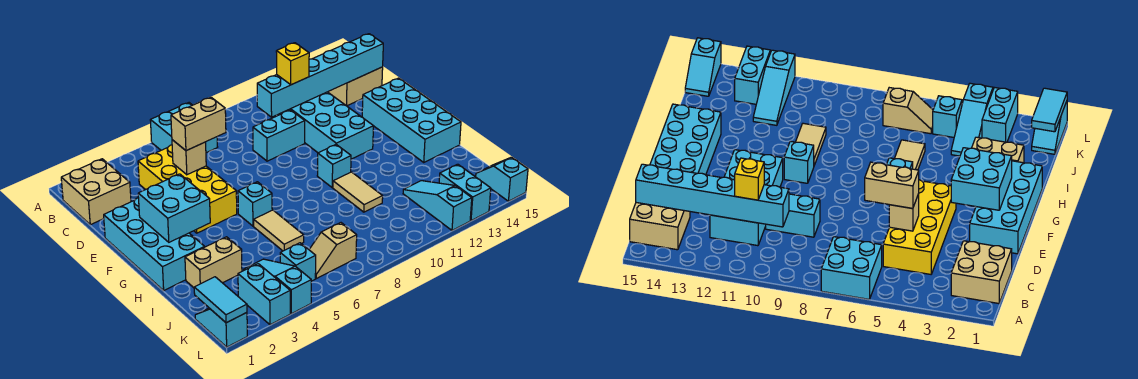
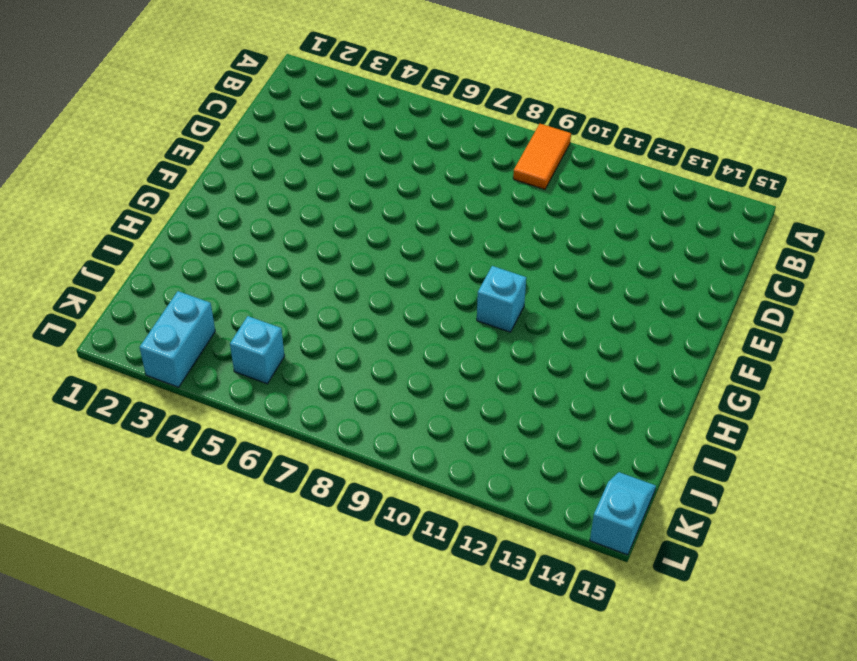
orange tile A9:B9 level 1 -> none
none -> cyan brick A6:B7 level 1
none -> tan brick B1:C2 level 1
none -> tan brick B14:C15 level 1

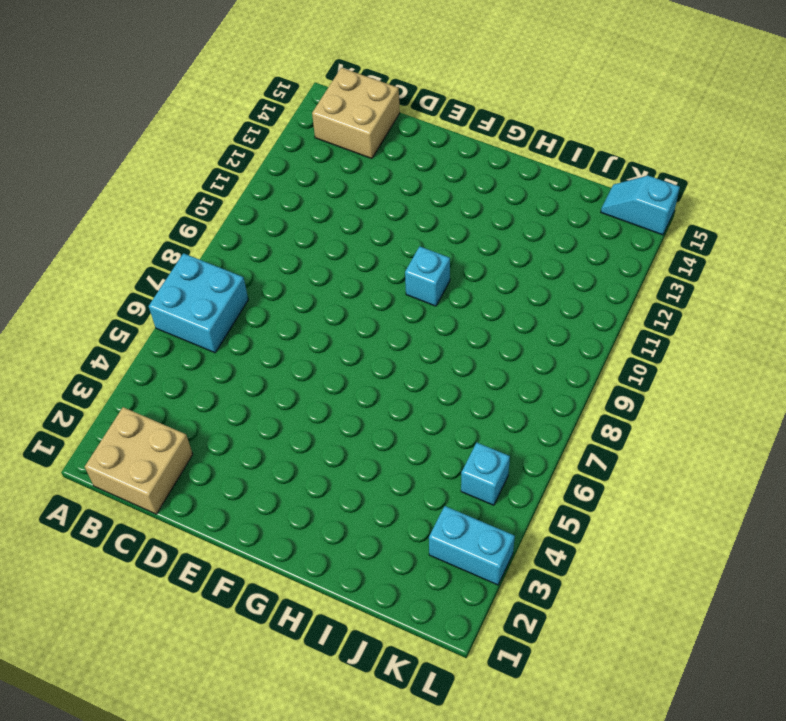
none -> yellow brick C4:F5 level 1
none -> cyan brick C11:F12 level 1
none -> cyan brick D9:D10 level 1

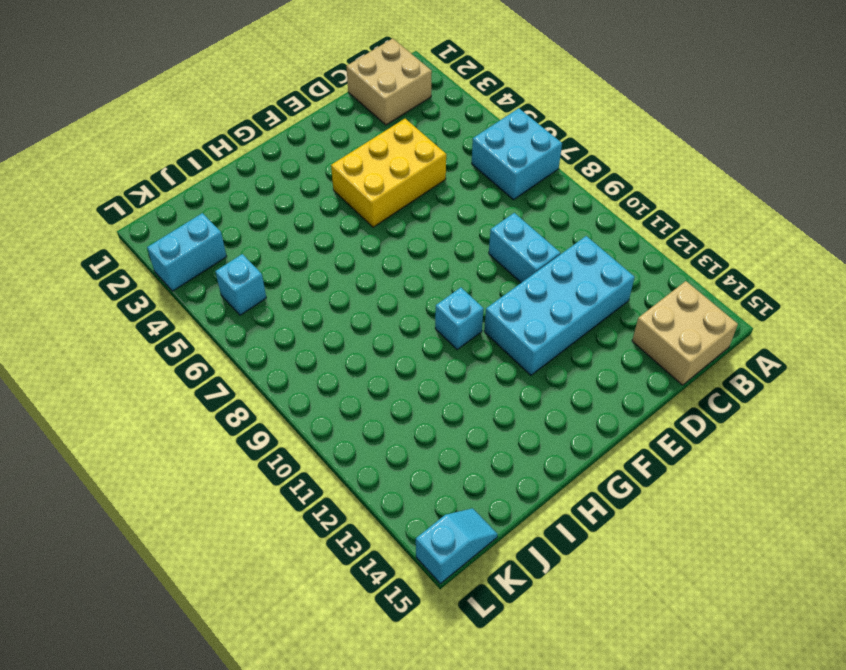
yellow brick D4:F5 level 1 -> yellow brick C4:F5 level 1
none -> cyan brick E1:H2 level 1
none -> cyan brick E14:H15 level 1
none -> cyan brick G6 level 1

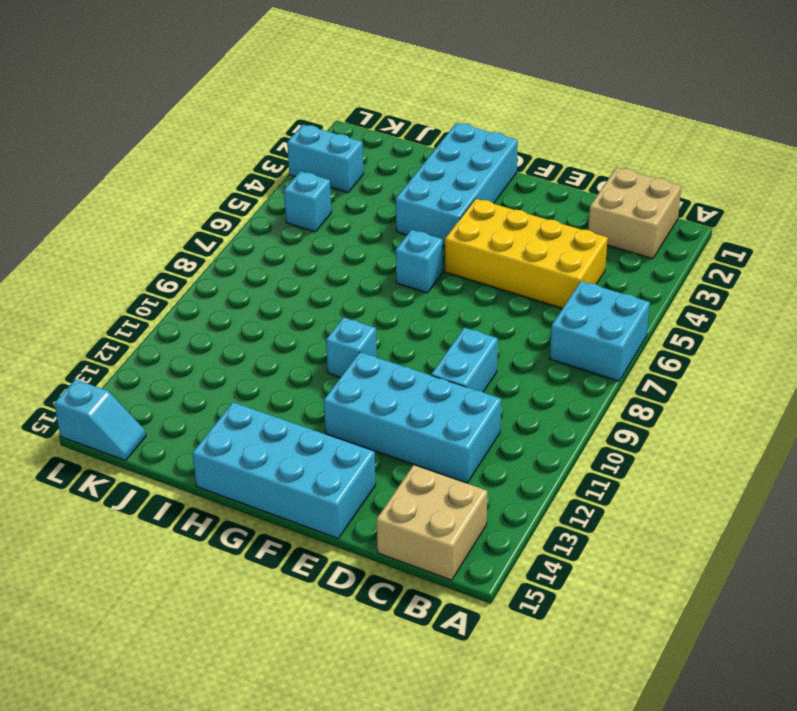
cyan brick G1:H4 level 1 -> cyan brick E1:H2 level 1
none -> tan tile H6:I6 level 1
none -> tan tile H10:I10 level 1
none -> tan brick I2:I3 level 1

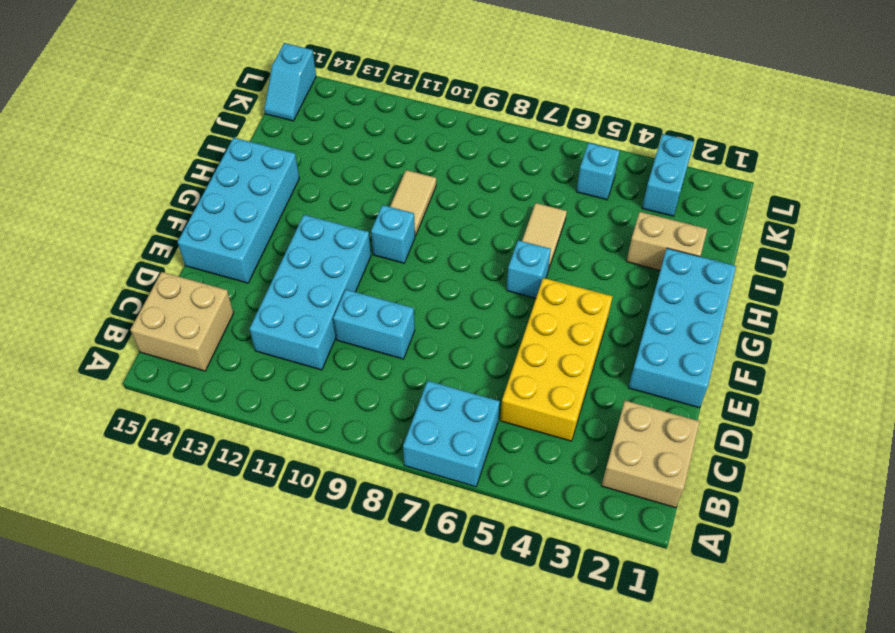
none -> cyan slope J4:L4 level 1 top L
none -> cyan slope J12:L12 level 1 top L
none -> cyan slope K1:L1 level 1 top L

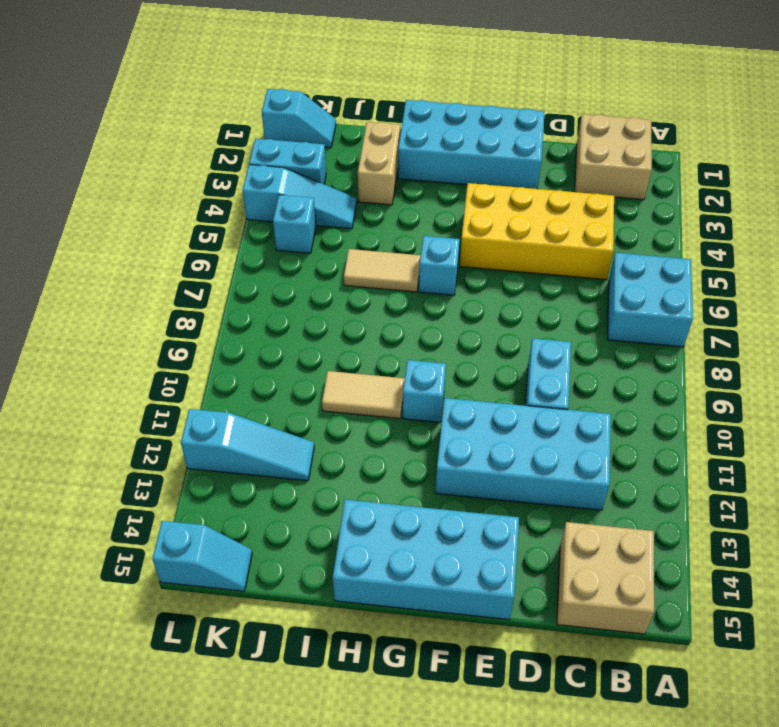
none -> tan slope K6:K7 level 1 top 7
none -> cyan brick K13:L13 level 1
none -> cyan brick C10:C15 level 2

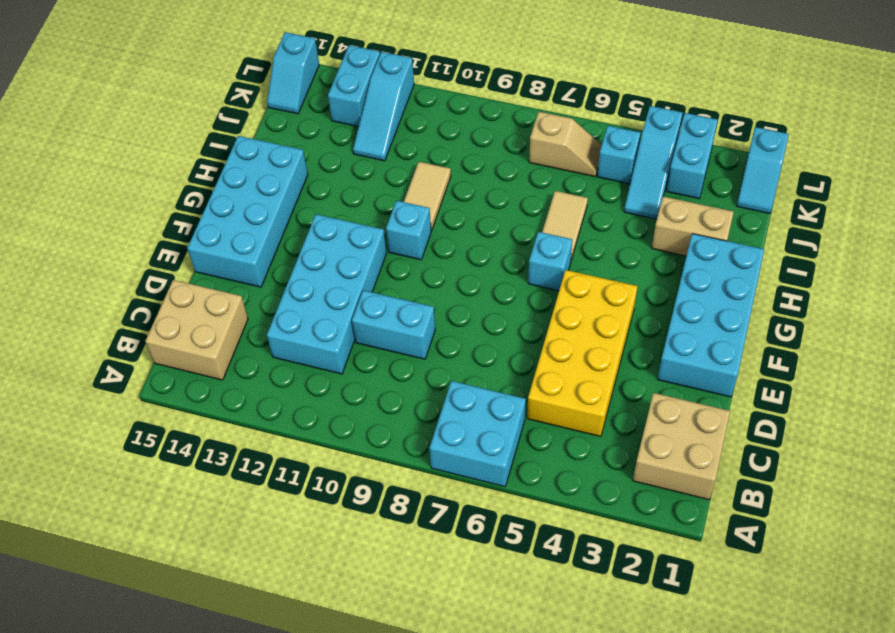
none -> cyan brick C10:C15 level 2
none -> tan brick D5 level 2
none -> cyan brick F2:G3 level 2

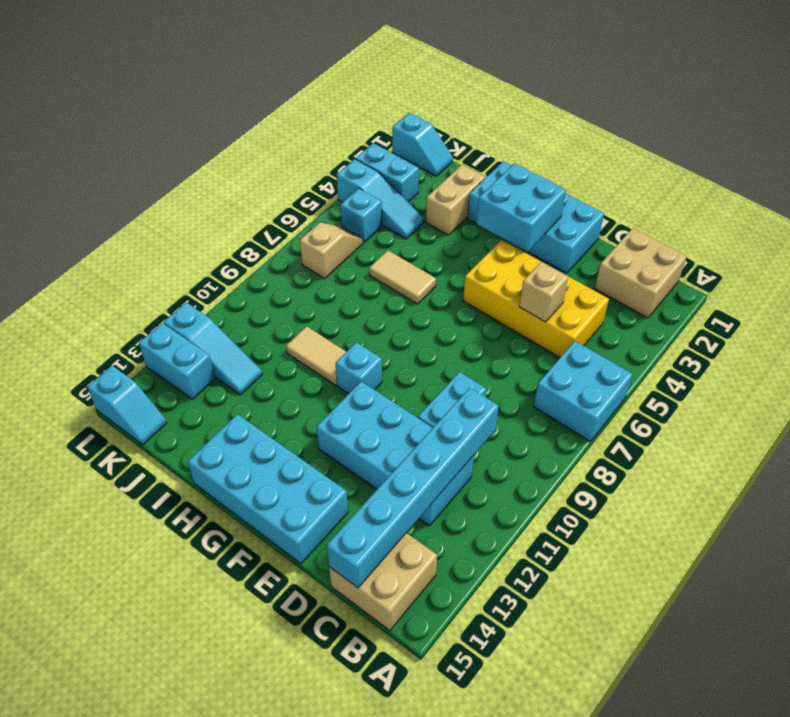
none -> cyan brick G6 level 1
none -> cyan tile K1:L1 level 2
none -> yellow brick C11 level 3

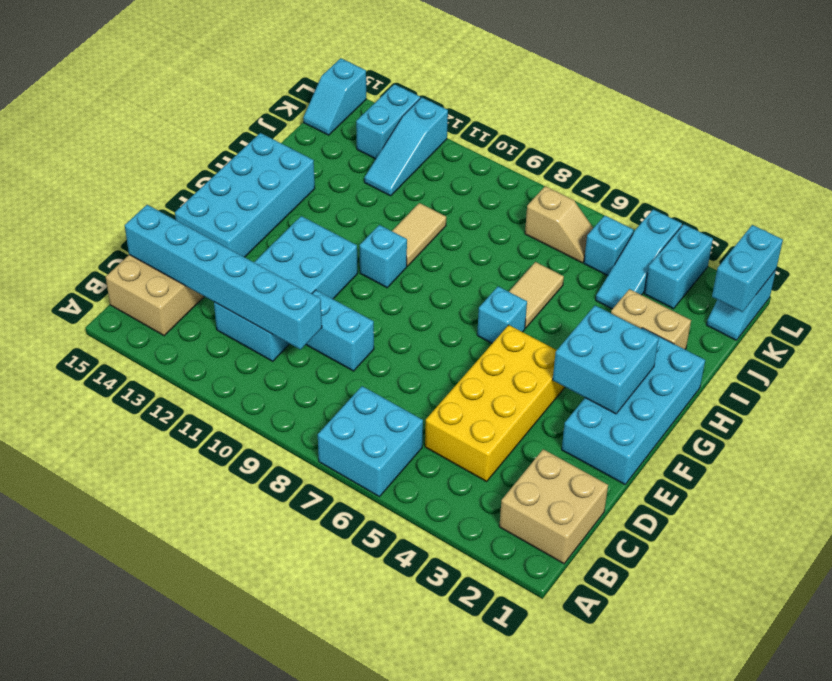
cyan brick K1:L1 level 2 -> cyan tile K1:L1 level 2
none -> tan brick D5 level 2
none -> yellow brick C11 level 3
none -> tan brick D5:D6 level 3

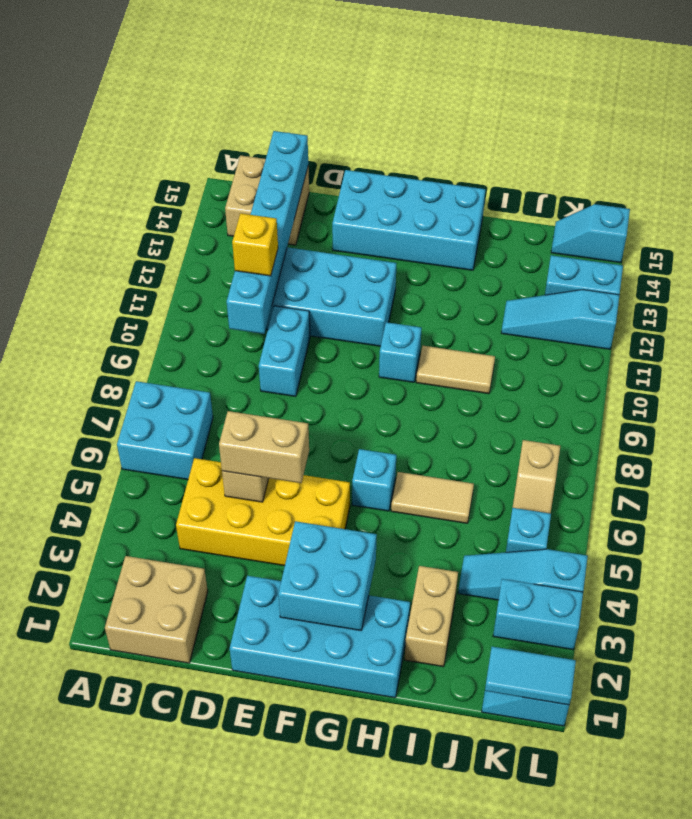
tan brick D5:E5 level 3 -> tan brick D5:D6 level 3

